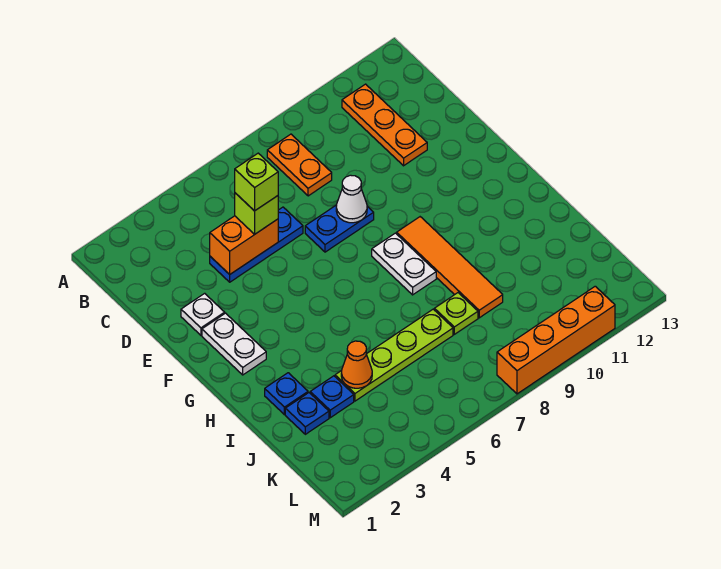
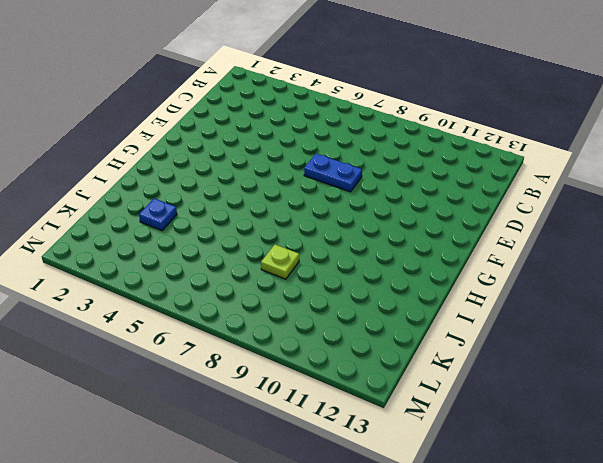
none -> orange plate B8:C8 level 1
none -> orange plate B11:D11 level 1
none -> blue plate D4:D6 level 1

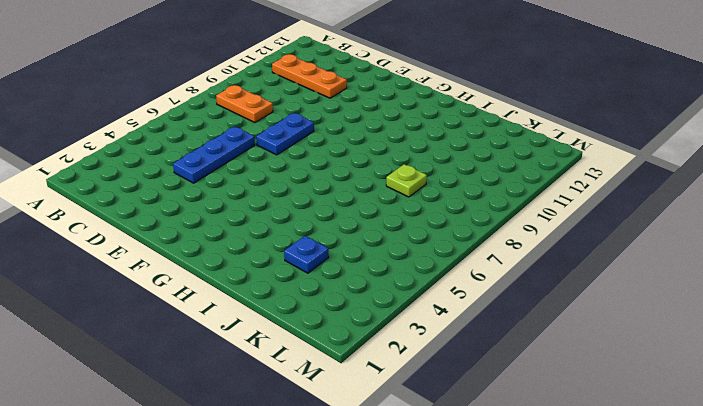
none -> white plate E2 level 1
none -> white plate F2:G2 level 1
none -> white plate G8:H8 level 1

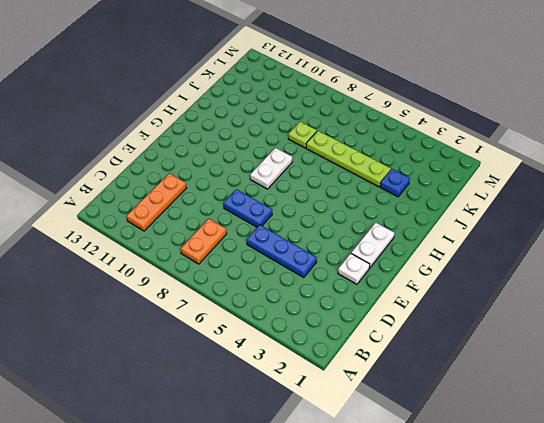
none -> orange tile G9:J9 level 1
none -> blue plate I2 level 1
none -> blue plate J2 level 1

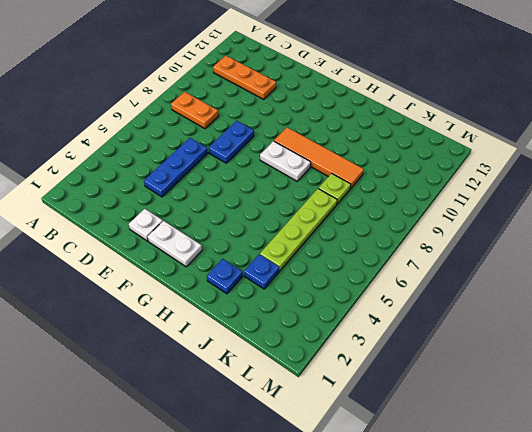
none -> blue plate J2 level 1
none -> orange brick M8:M11 level 1
none -> orange brick D4:D5 level 2

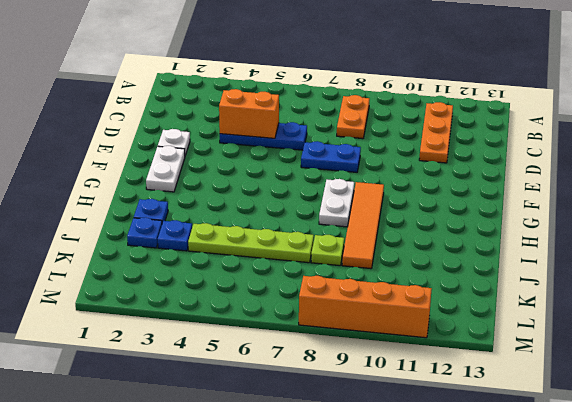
none -> white cone E8 level 2
none -> orange cone J4 level 2
none -> lime brick D5 level 3

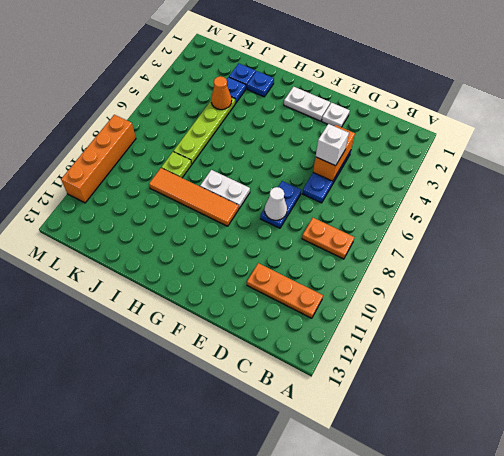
white brick D5 level 3 -> lime brick D5 level 3
none -> lime brick D5 level 4

